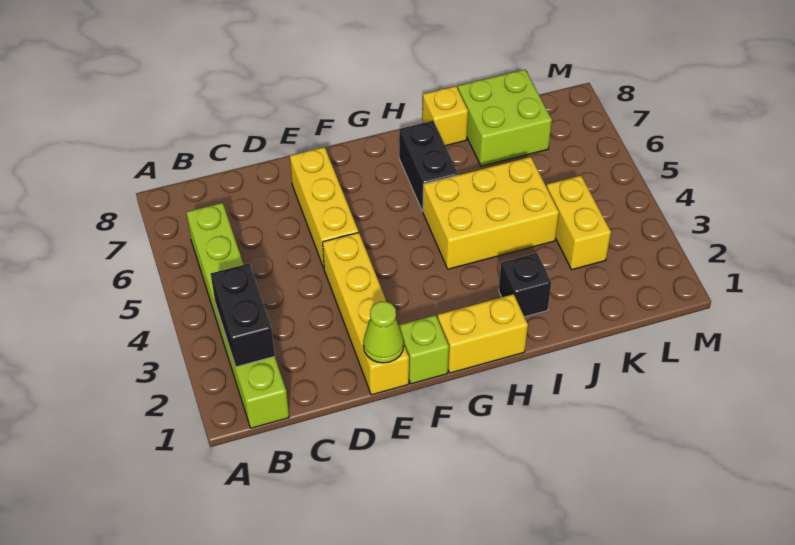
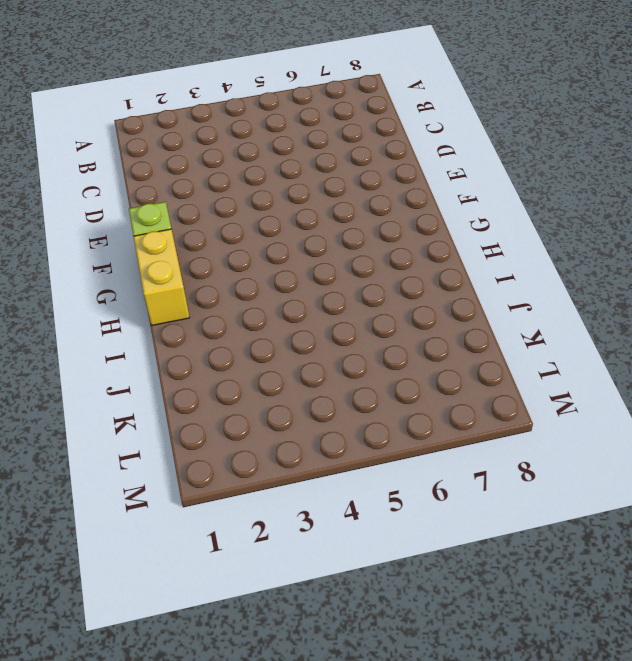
none -> lime brick B1:B6 level 1
none -> yellow brick E1:E4 level 1
none -> yellow brick E5:E7 level 1

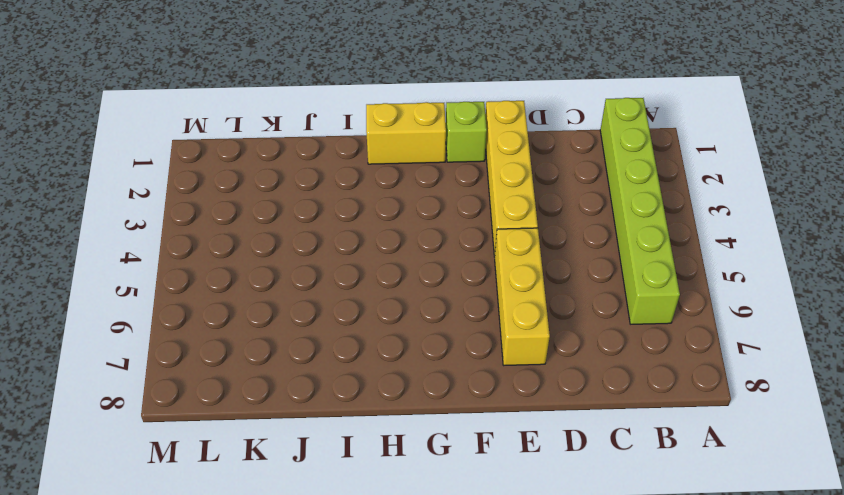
none -> yellow brick H4:J5 level 1
none -> black brick H6:H7 level 1
none -> black brick I2 level 1

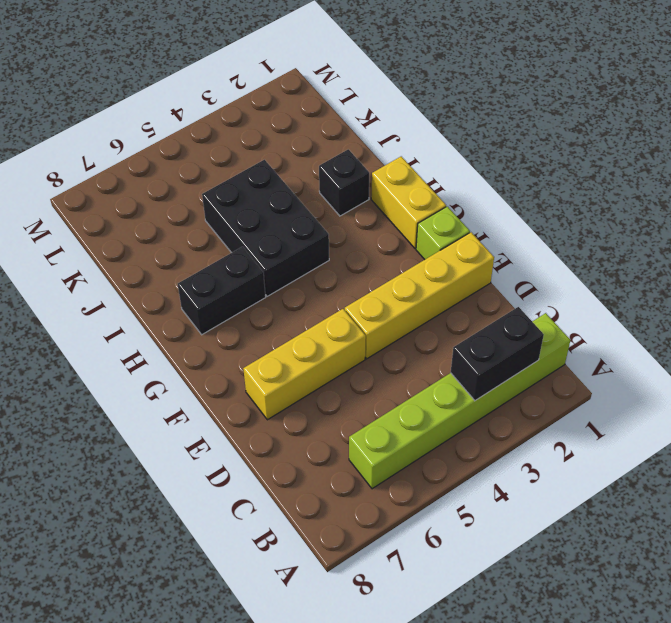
black brick H4:J5 level 1 -> yellow brick H4:J5 level 1
none -> yellow brick I8 level 1
none -> lime brick J7:K8 level 1
none -> yellow brick K3:K4 level 1

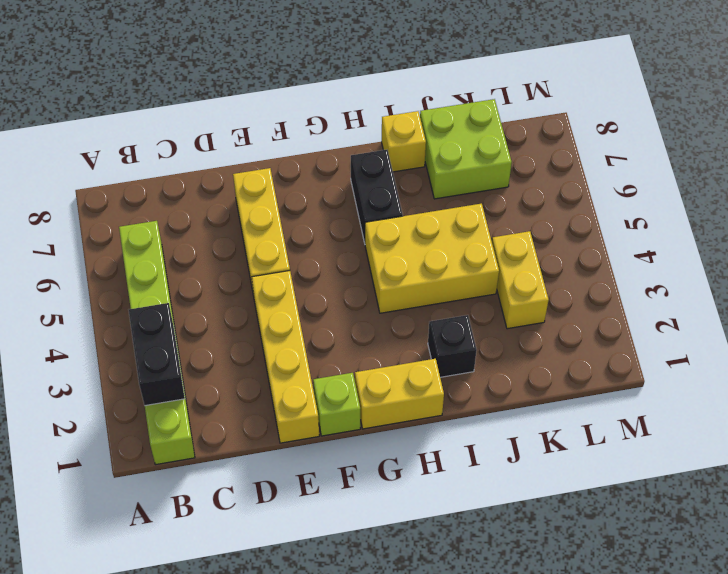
none -> lime cone E1 level 2

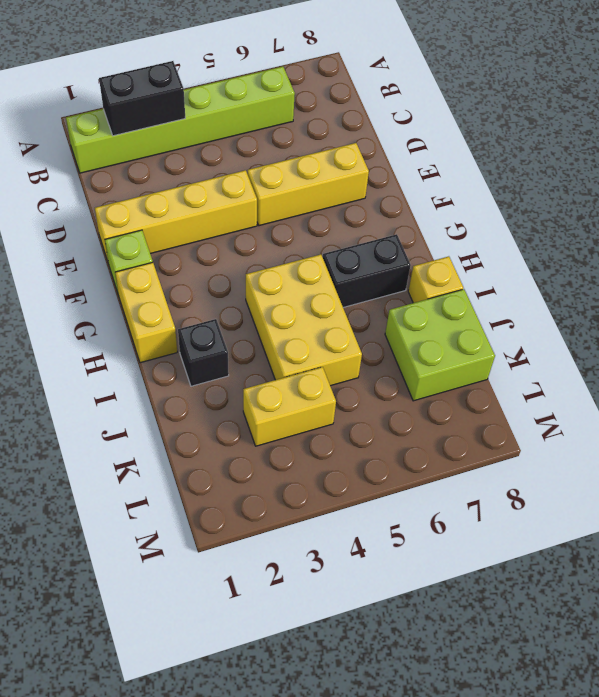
none -> lime cone E1 level 2

